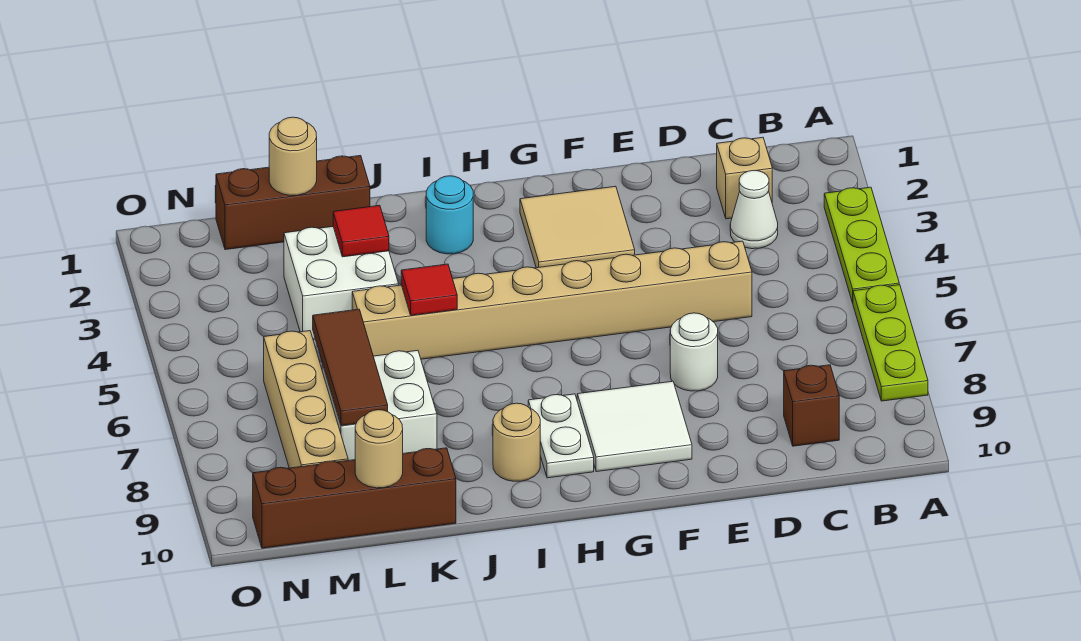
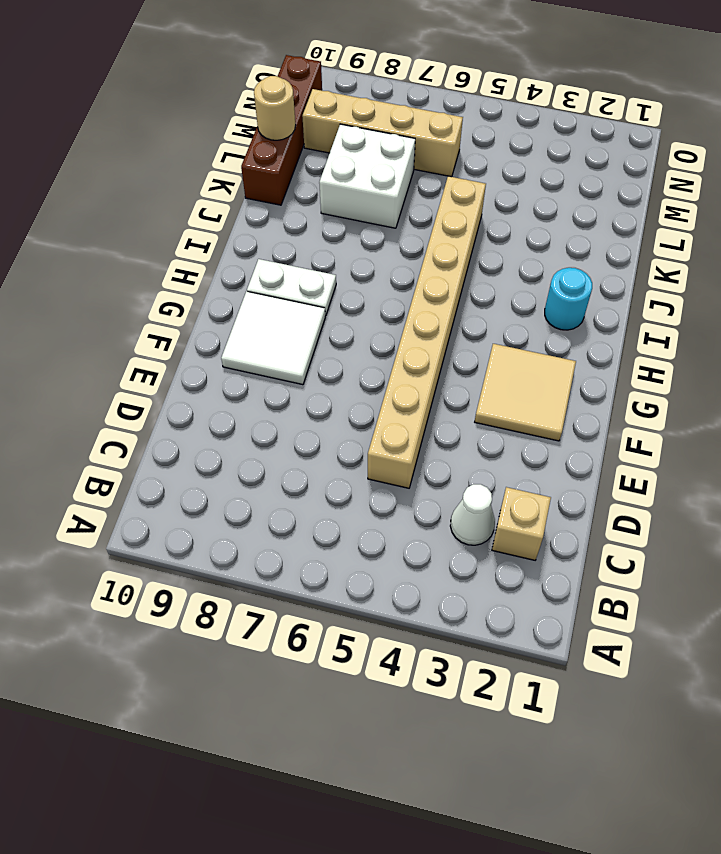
none -> lime plate A3:A5 level 1
none -> lime plate A6:A8 level 1
none -> brown brick C9 level 1

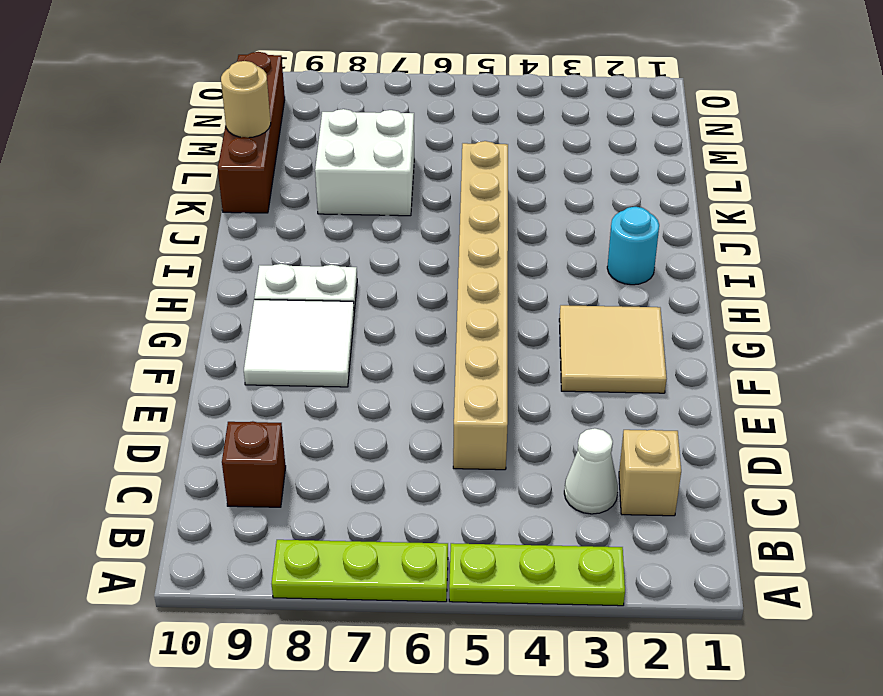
none -> white round brick E7 level 1
none -> tan round brick I9 level 1
none -> brown brick K1:M1 level 1

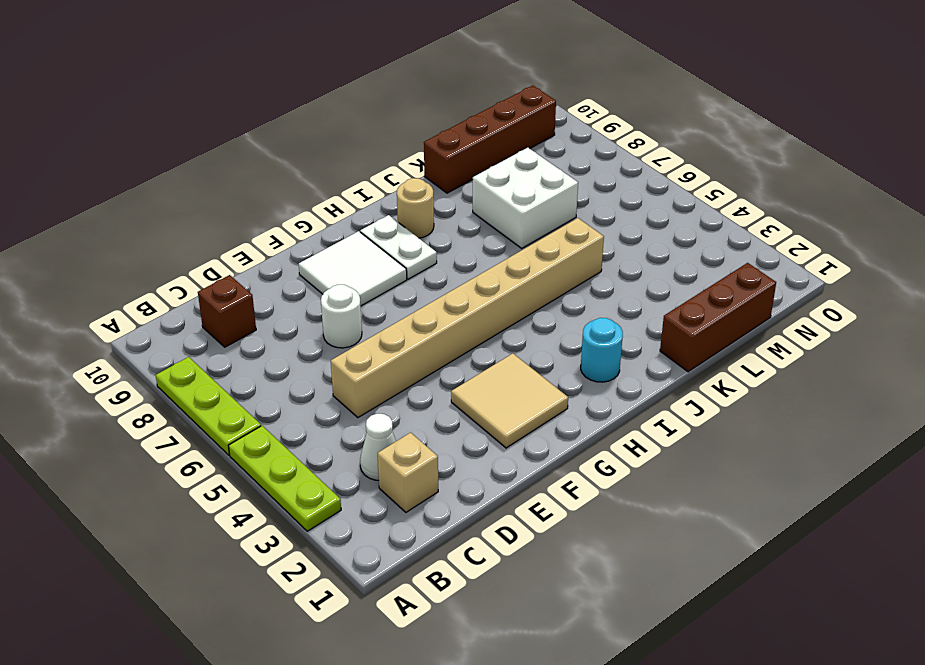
none -> white brick K3:L4 level 1
none -> tan brick M6:M9 level 1
none -> red tile J5 level 2

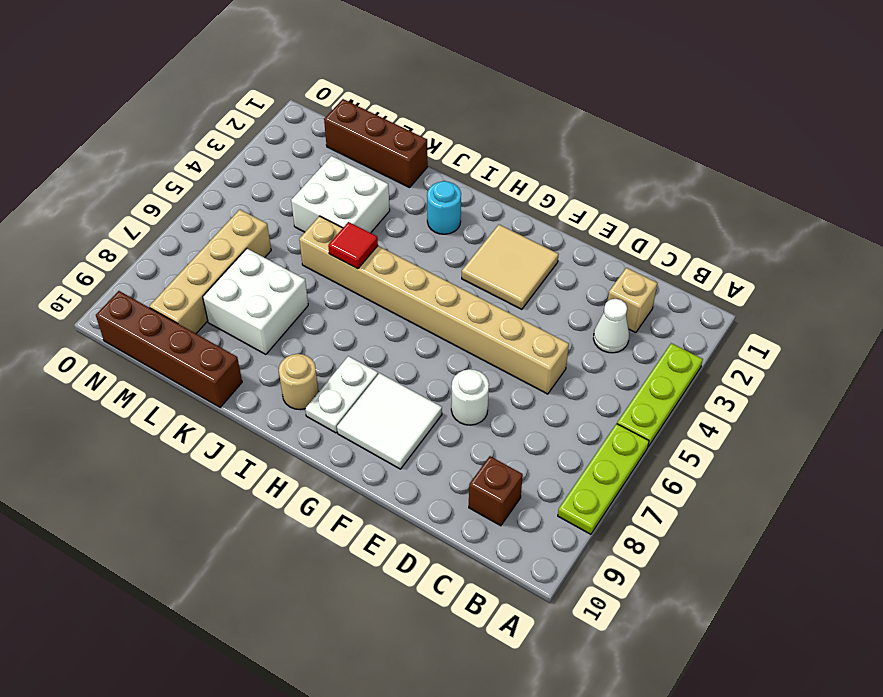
none -> red tile K3 level 2
none -> tan round brick L1 level 2
none -> brown tile L6:L8 level 2

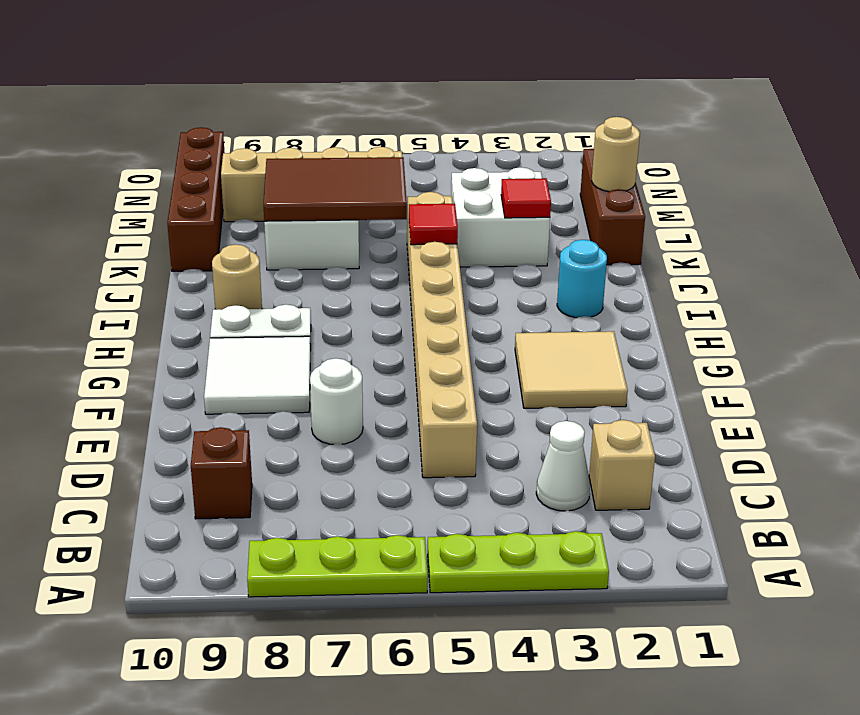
brown tile K6:L8 level 2 -> brown tile L6:L8 level 2
none -> tan round brick L10 level 2

